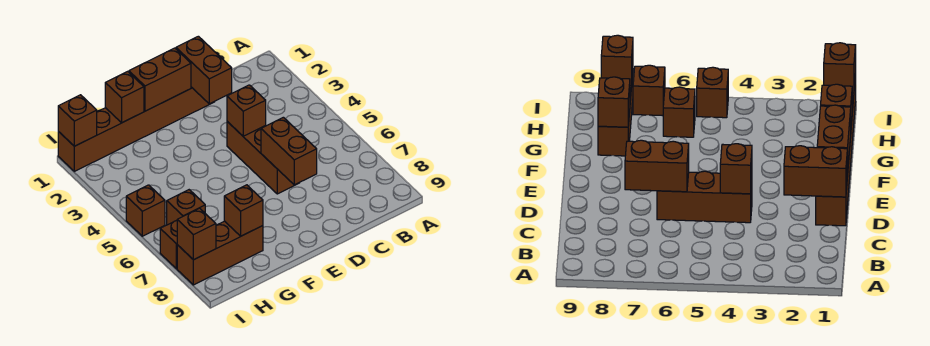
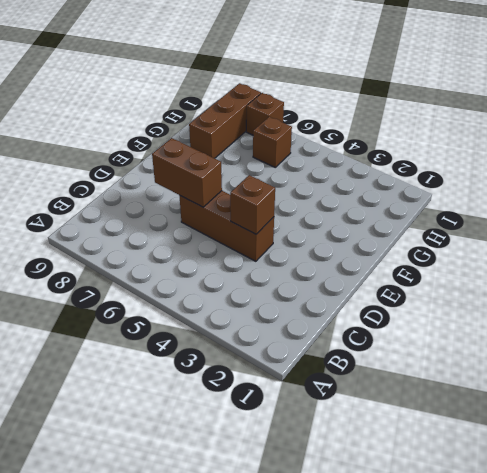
none -> brown brick D1:I1 level 1
none -> brown brick I5 level 1
none -> brown brick D1:D2 level 2

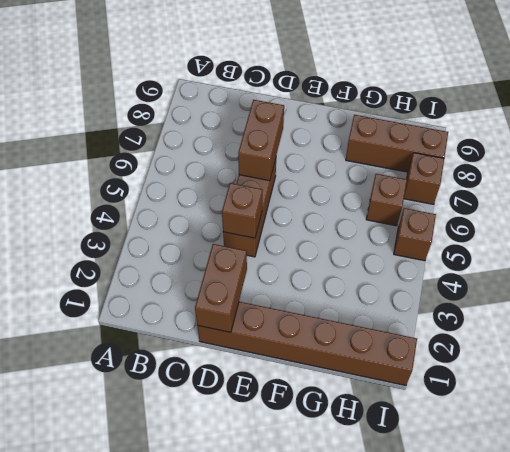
none -> brown brick E1:F1 level 2
none -> brown brick G1 level 2
none -> brown brick G8 level 2

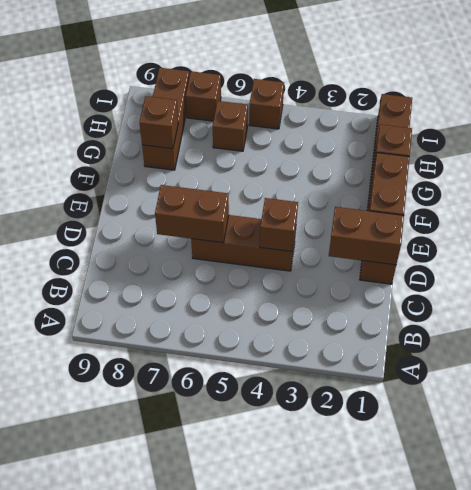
none -> brown brick I1 level 2
none -> brown brick I8 level 2

